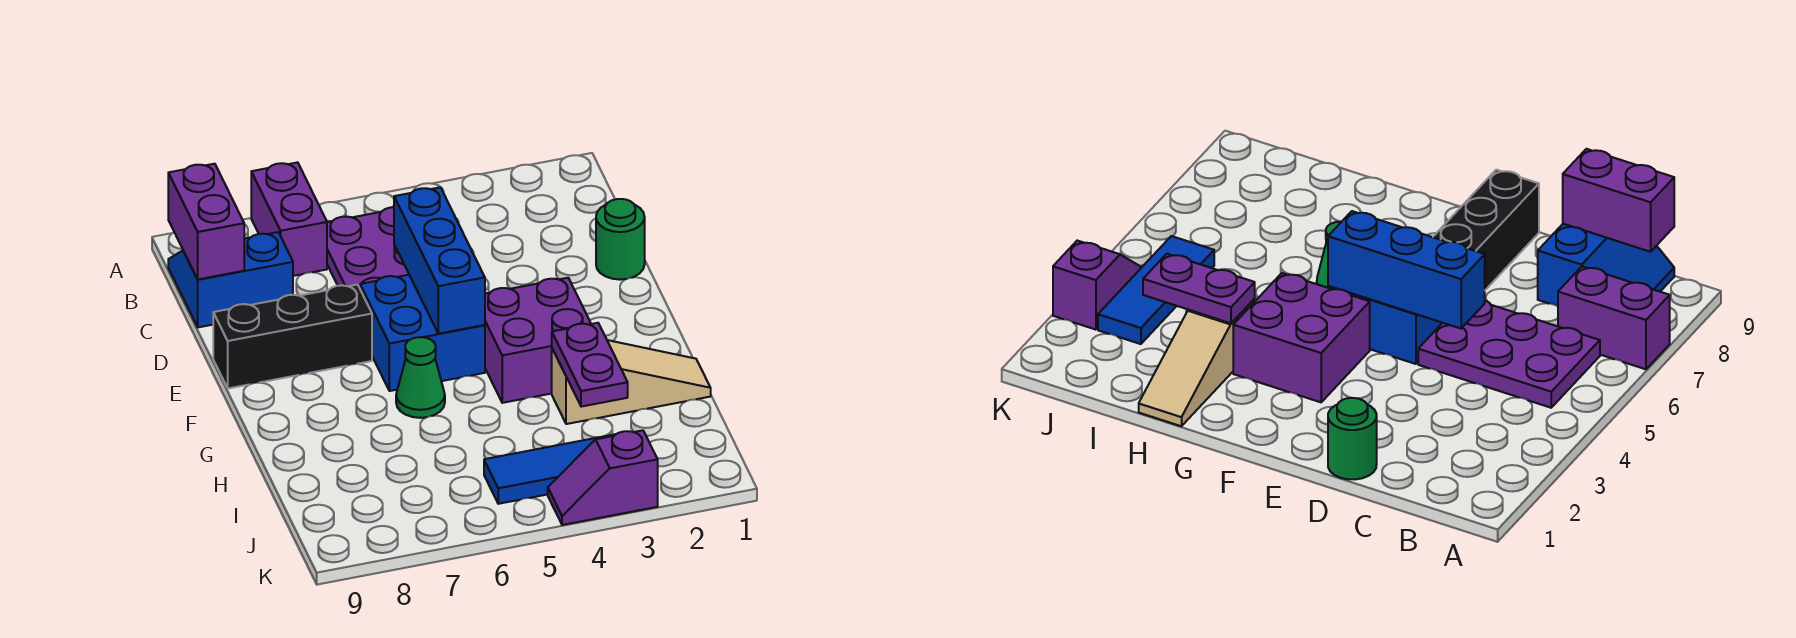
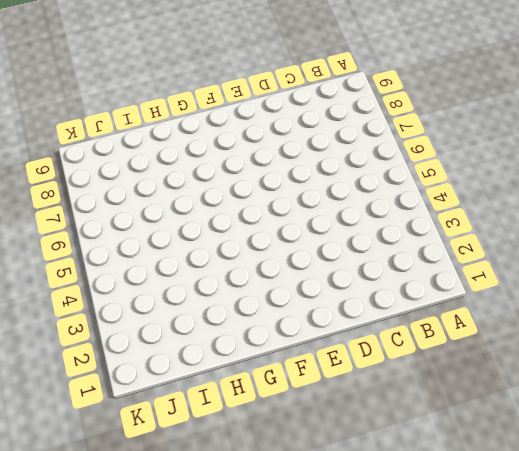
none -> purple brick A7:B7 level 1
none -> purple plate B5:D6 level 1
none -> blue slope B8:C9 level 1 top C

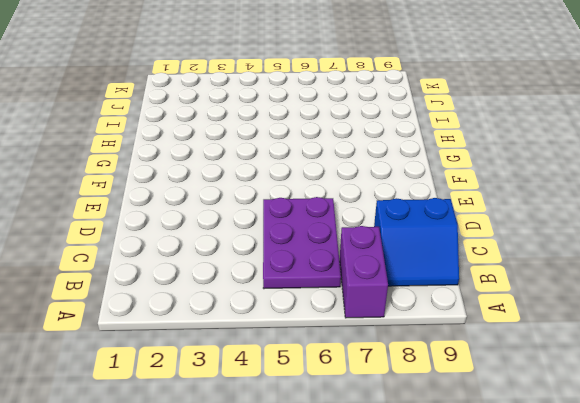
none -> green round brick D1 level 1
none -> blue brick E5:F6 level 1
none -> black brick E7:E9 level 1

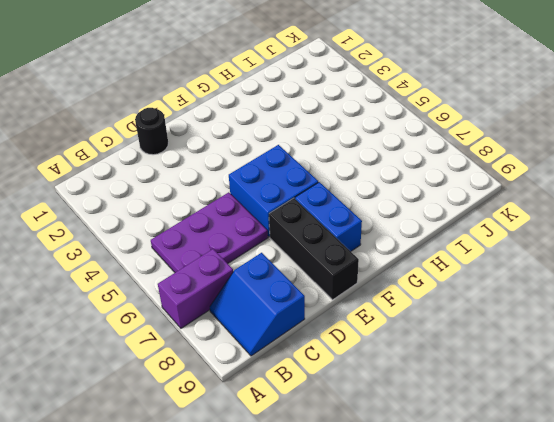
black round brick D1 level 1 -> green round brick D1 level 1
blue brick F7:F8 level 1 -> none
none -> purple brick F3:G4 level 1
none -> green cone G6 level 1
none -> tan slope H1:H3 level 1 top 3

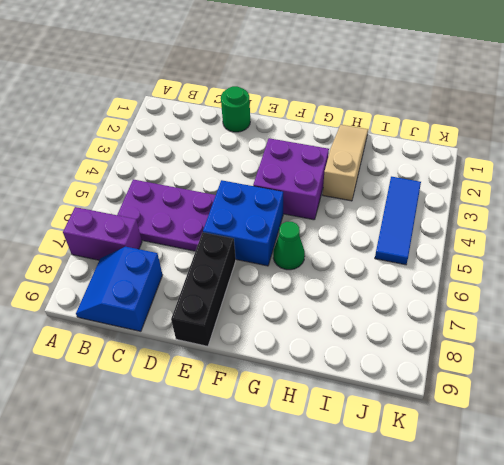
none -> purple slope K3:K4 level 1 top 3
none -> purple brick B9:C9 level 2
none -> blue brick D5:F5 level 2

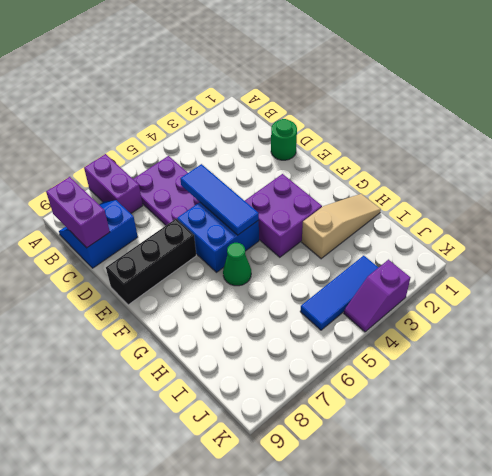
blue tile D5:F5 level 2 -> blue brick D5:F5 level 2
none -> purple plate H3:I3 level 2

